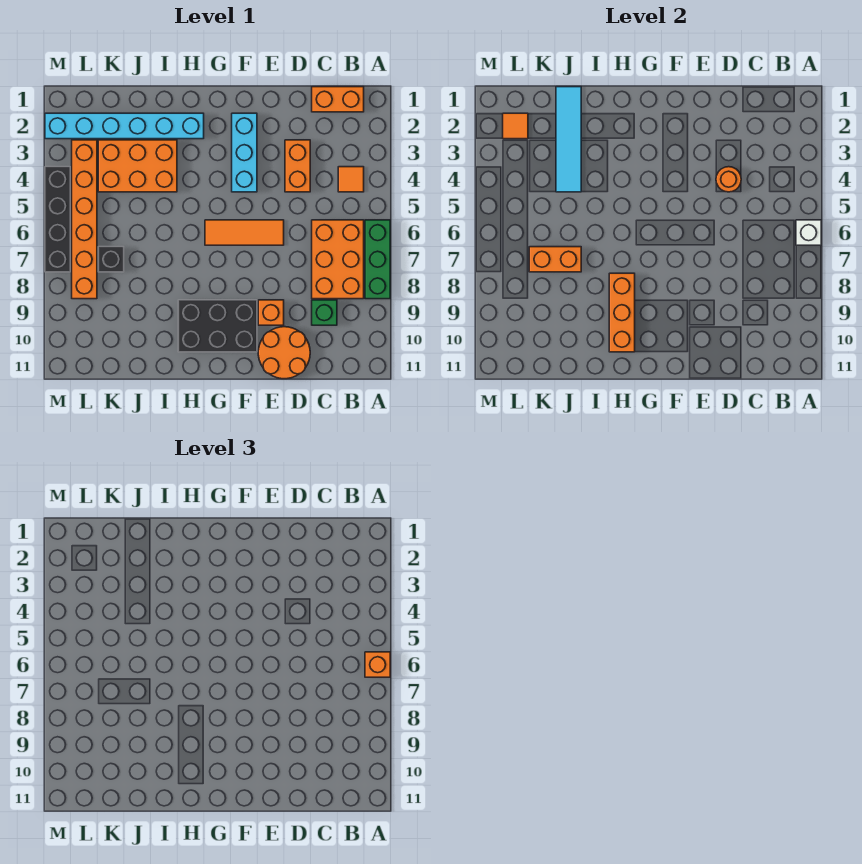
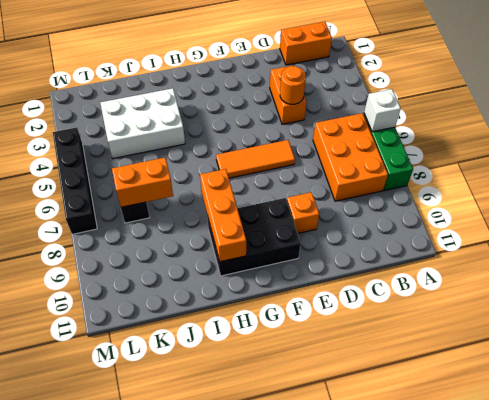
white brick I3:K4 level 1 -> orange brick I3:K4 level 1
none -> orange tile B4 level 1
none -> green brick C9 level 1
none -> orange round brick D10:E11 level 1

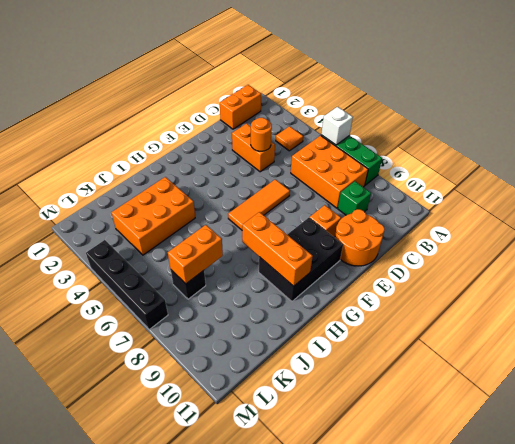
none -> cyan brick F2:F4 level 1
none -> cyan brick H2:M2 level 1
none -> orange brick L3:L8 level 1

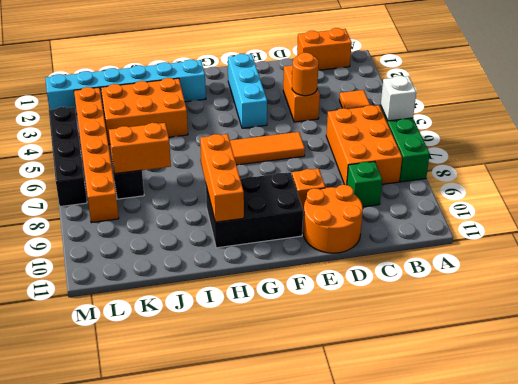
none -> cyan tile J1:J4 level 2
none -> orange tile L2 level 2
none -> orange brick A6 level 3

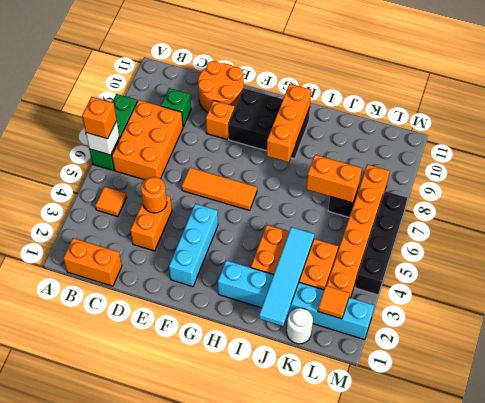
white round brick K1 level 1 -> none

